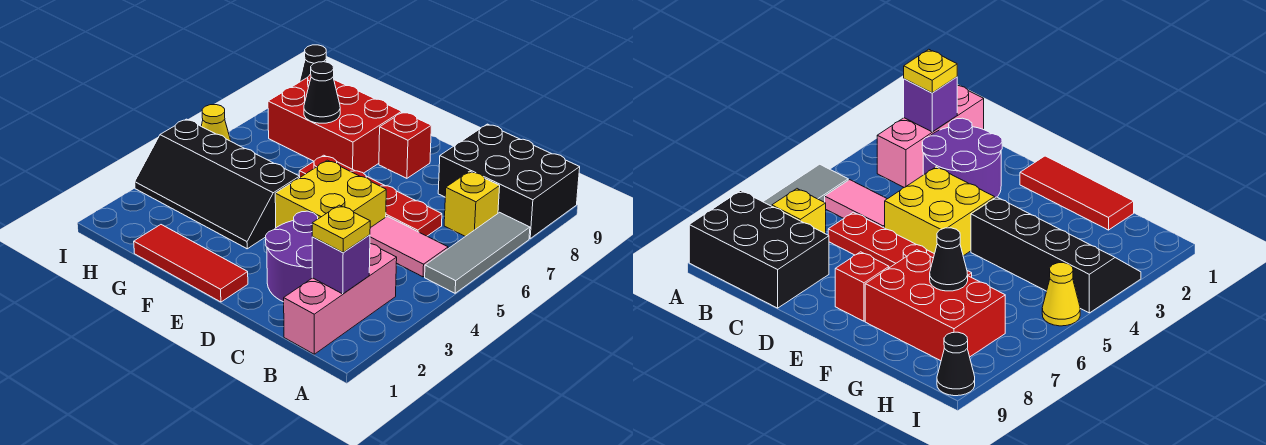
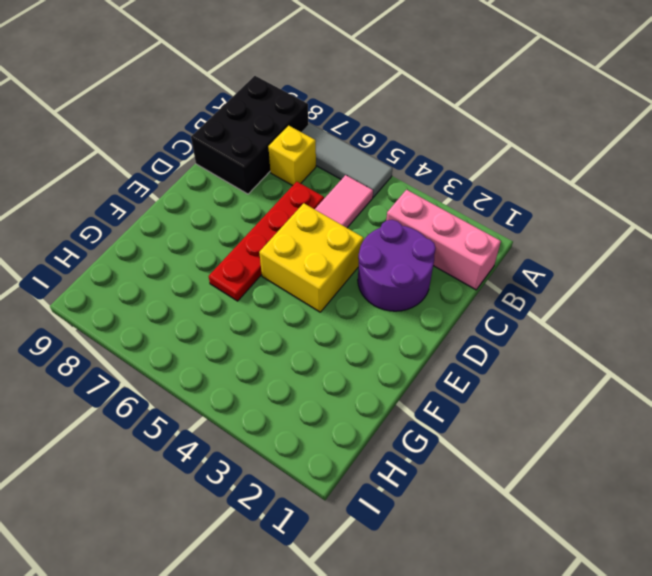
none -> red tile E1:G1 level 1
none -> red brick E8 level 1
none -> black slope F3:I4 level 1 top 4

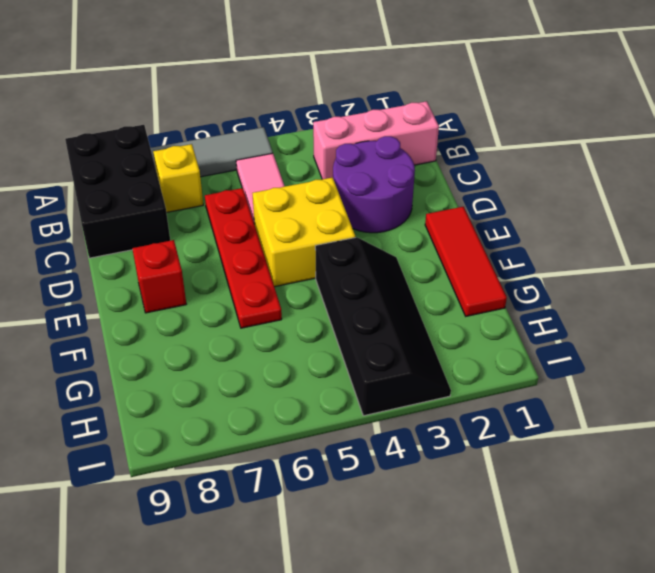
none -> red brick F7:H8 level 1
none -> yellow cone I5 level 1
none -> black cone I9 level 1

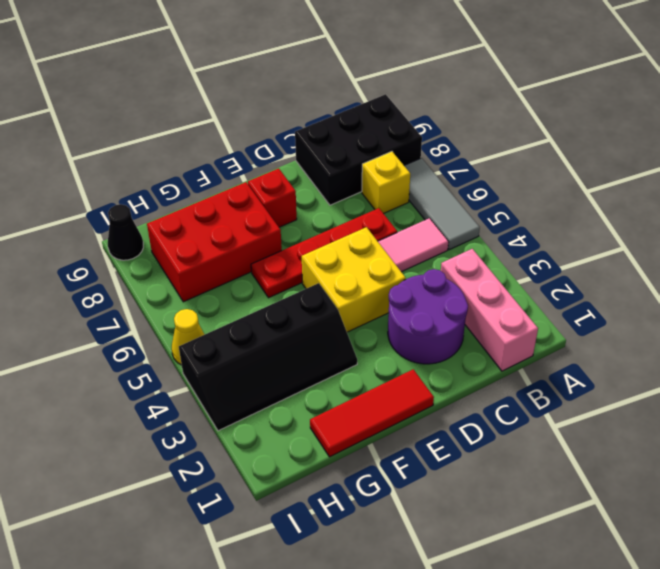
none -> purple brick B2 level 2
none -> black cone G7 level 2
none -> yellow plate B2 level 3

